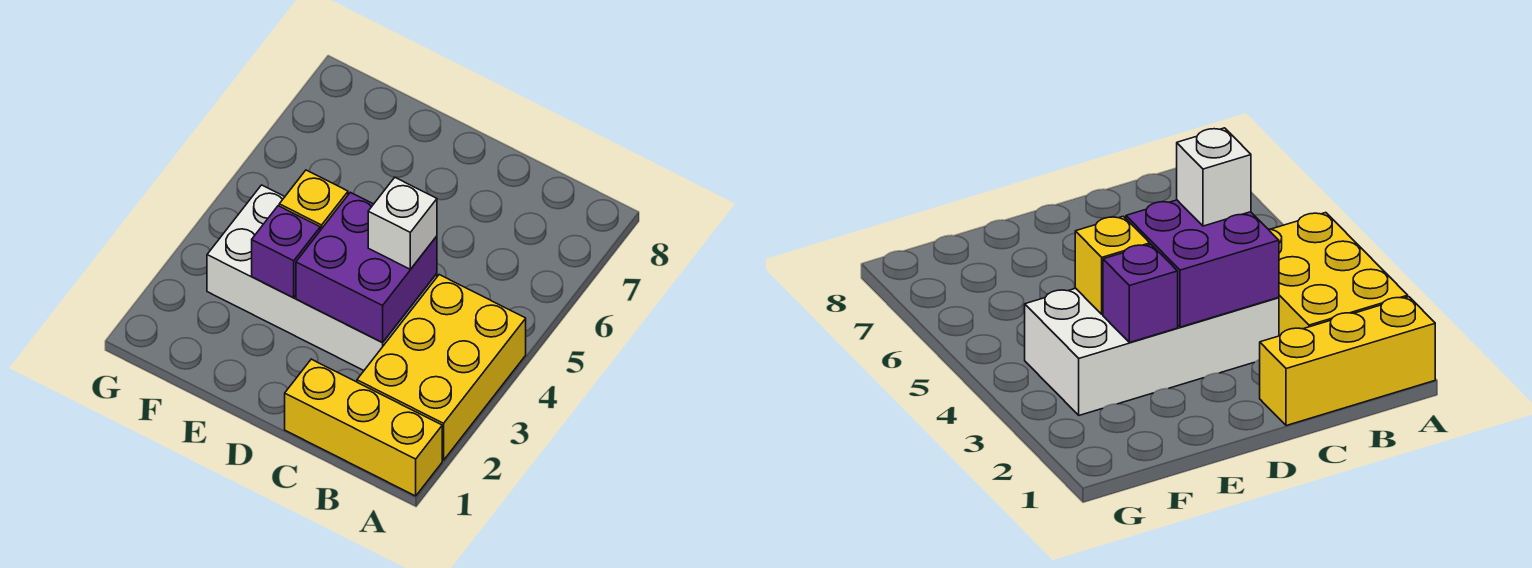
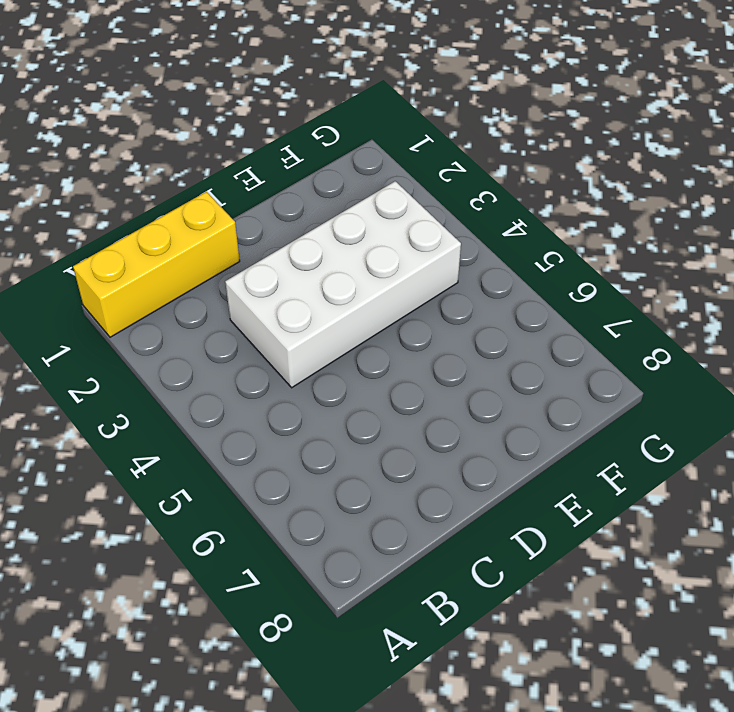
none -> yellow brick A2:B4 level 1
none -> purple brick C3:D4 level 2

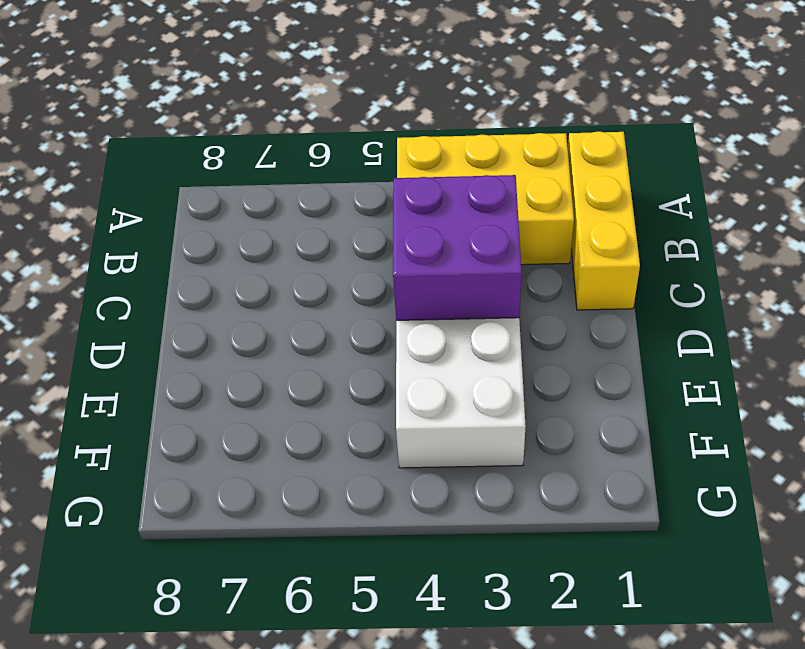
none -> purple brick E3 level 2
none -> yellow brick E4 level 2

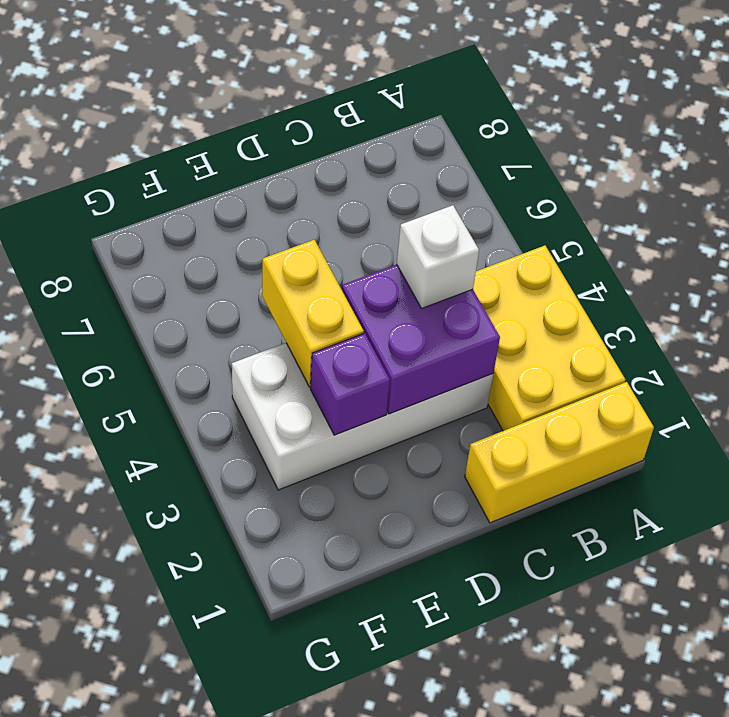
yellow brick E4:E5 level 2 -> yellow brick E4 level 2

